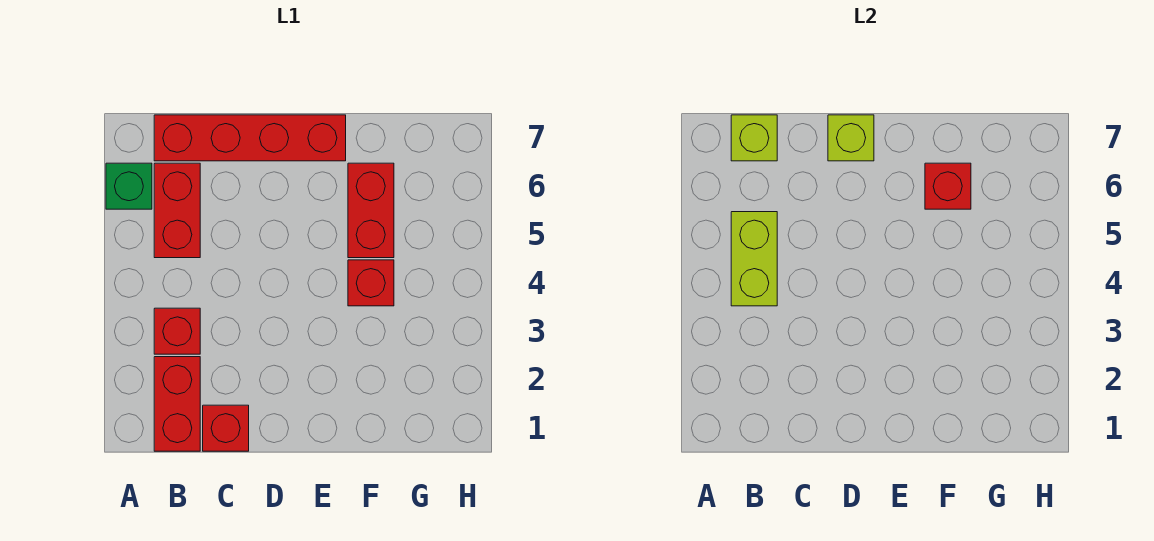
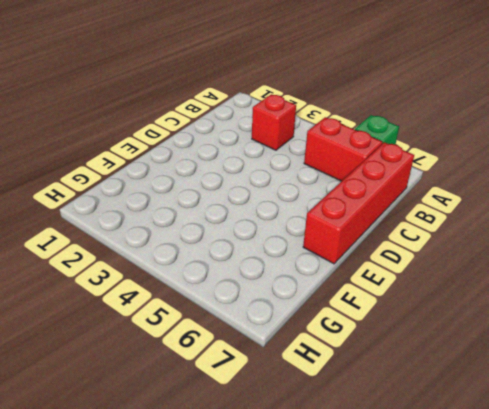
none -> red brick B1:B2 level 1
none -> red brick C1 level 1
none -> red brick F4 level 1

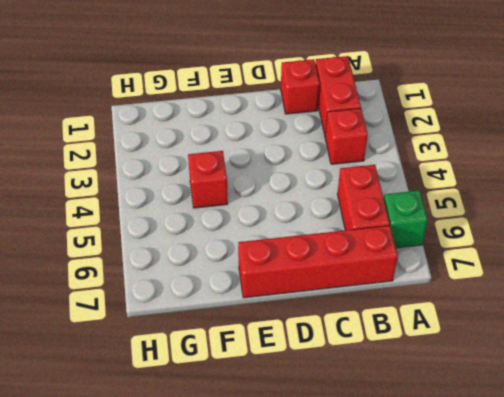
none -> red brick F5:F6 level 1
none -> lime brick B4:B5 level 2
none -> lime brick B7 level 2

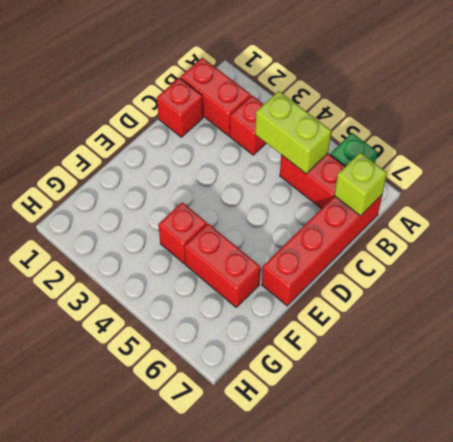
none -> lime brick D7 level 2
none -> red brick F6 level 2

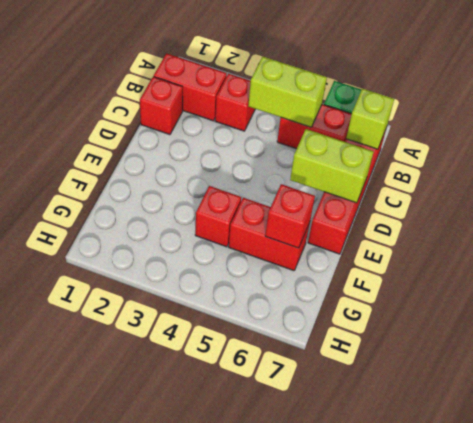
lime brick D6:D7 level 2 -> lime brick D7 level 2

